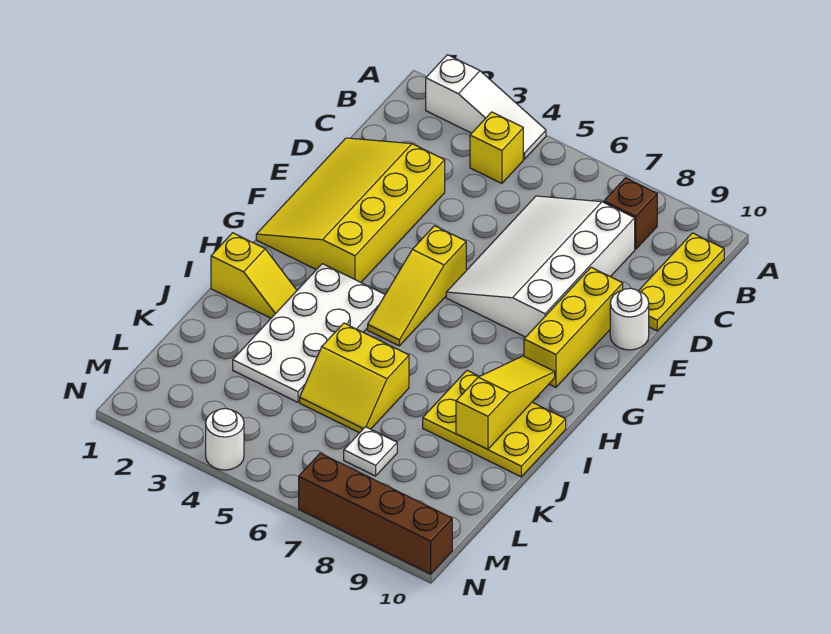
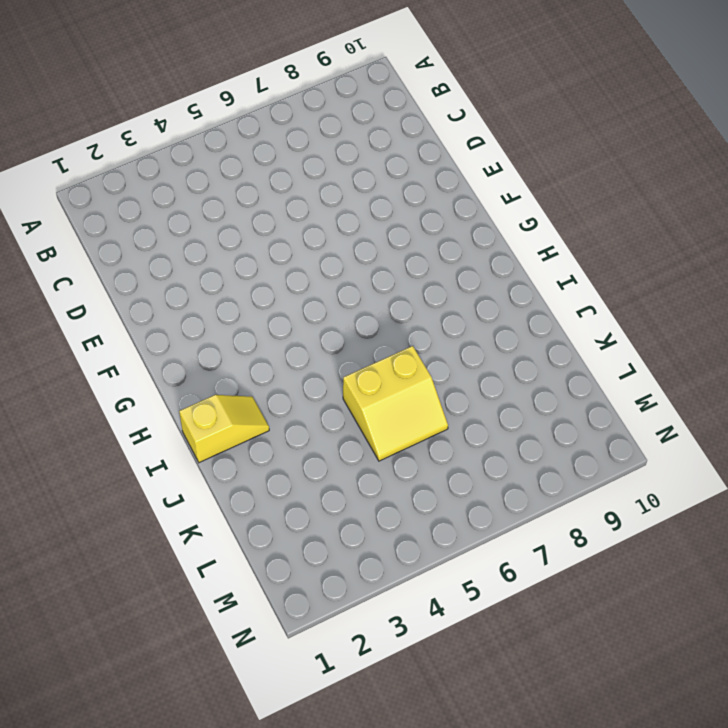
none -> white slope A2:A4 level 1 top 2
none -> yellow brick B4 level 1
none -> brown brick B8 level 1

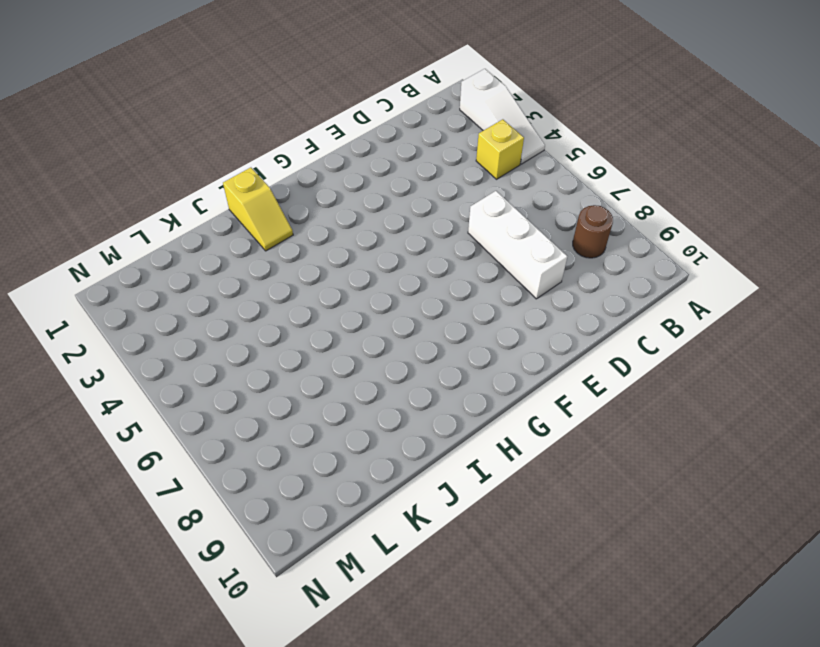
brown round brick B8 level 1 -> brown brick B8 level 1
white brick D6:D8 level 1 -> white slope C6:F8 level 1 top 8
none -> yellow plate B10:D10 level 1
none -> yellow slope D1:G3 level 1 top 3
none -> yellow brick E9:G9 level 1

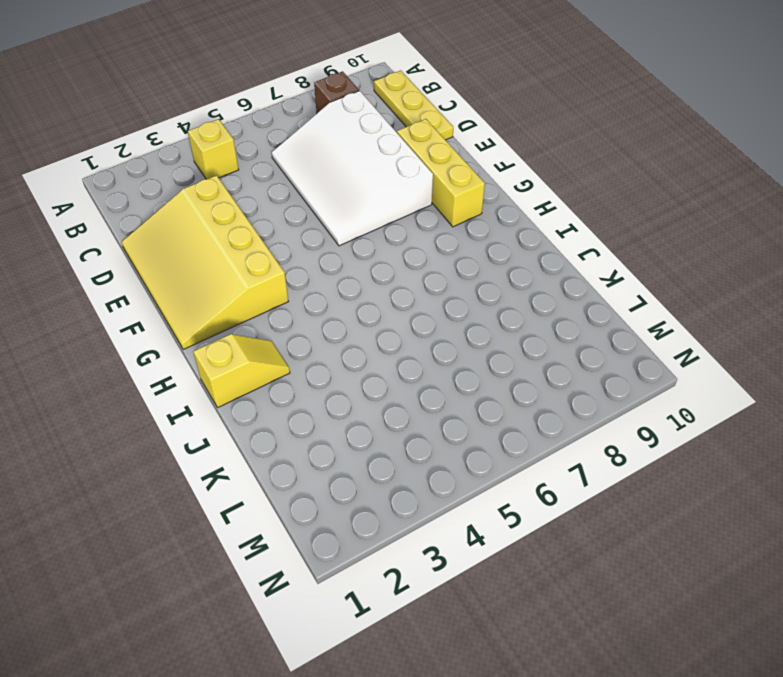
none -> white slope A2:A4 level 1 top 2
none -> white round brick E10 level 1
none -> yellow slope F5:H5 level 1 top F

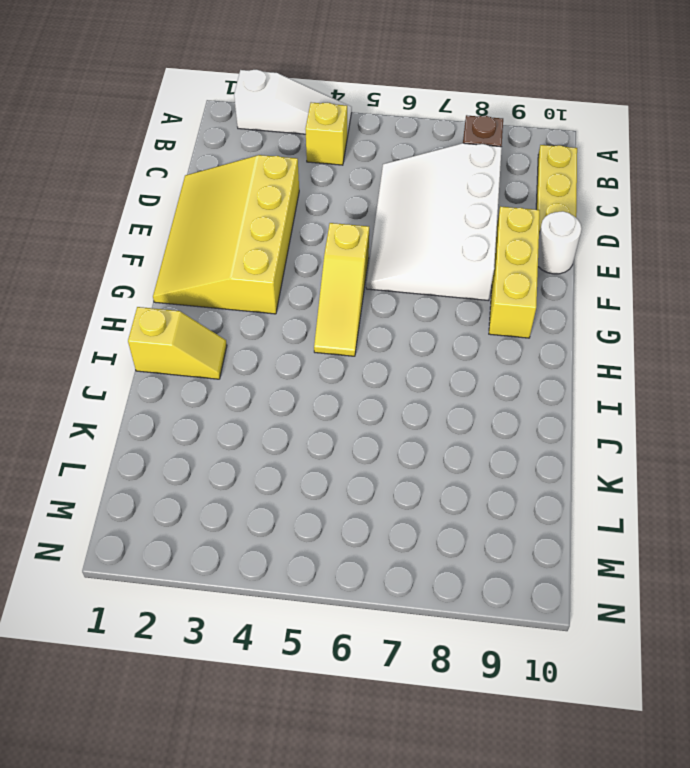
none -> white plate H3:K4 level 1
none -> yellow plate I8:J10 level 1
none -> yellow slope J5:K6 level 1 top J

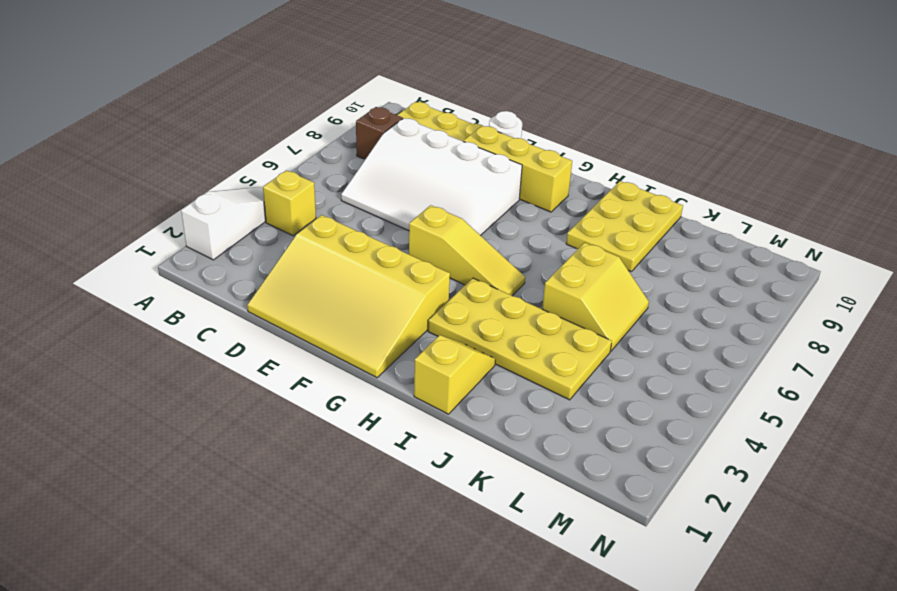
yellow plate H3:K4 level 1 -> white plate H3:K4 level 1
none -> white plate L7 level 1
none -> white round brick N4 level 1
none -> brown brick N7:N10 level 1

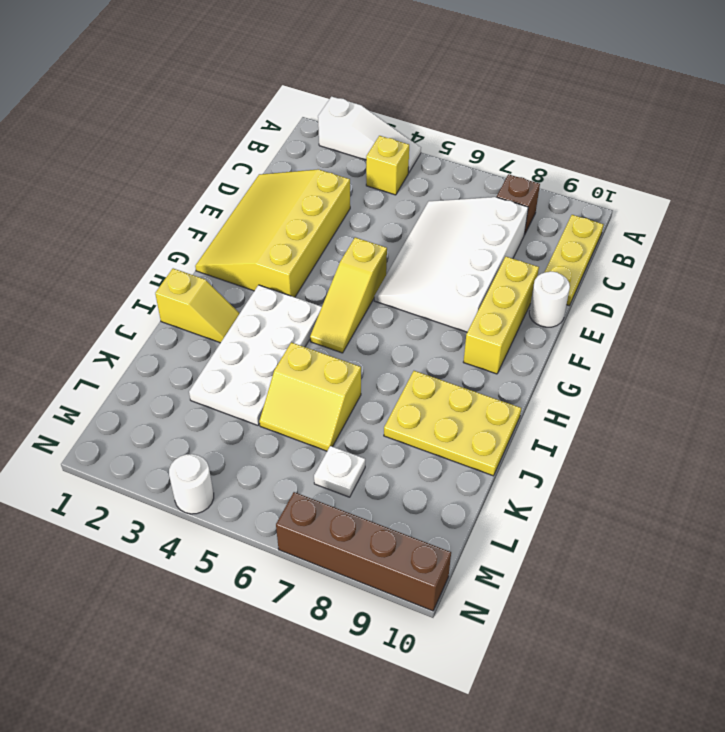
none -> yellow slope H9:J9 level 2 top J

